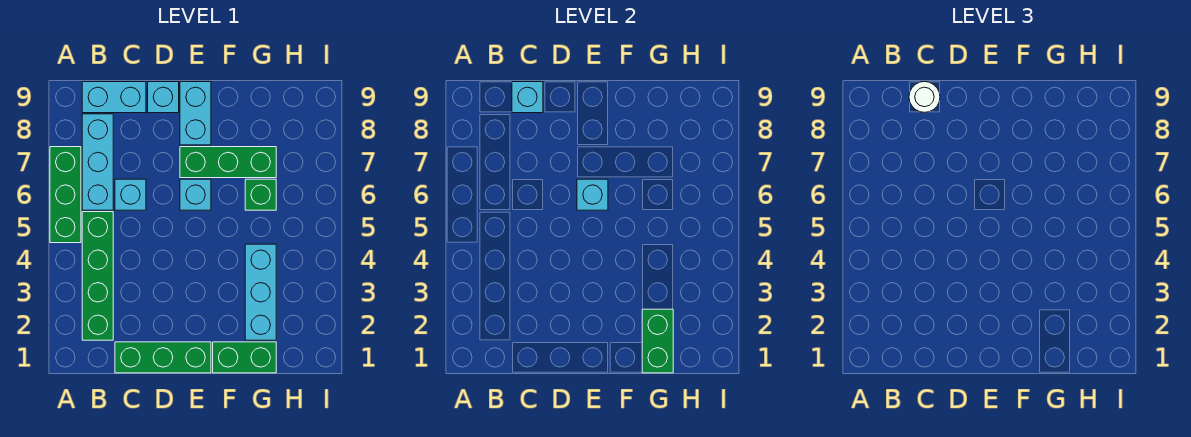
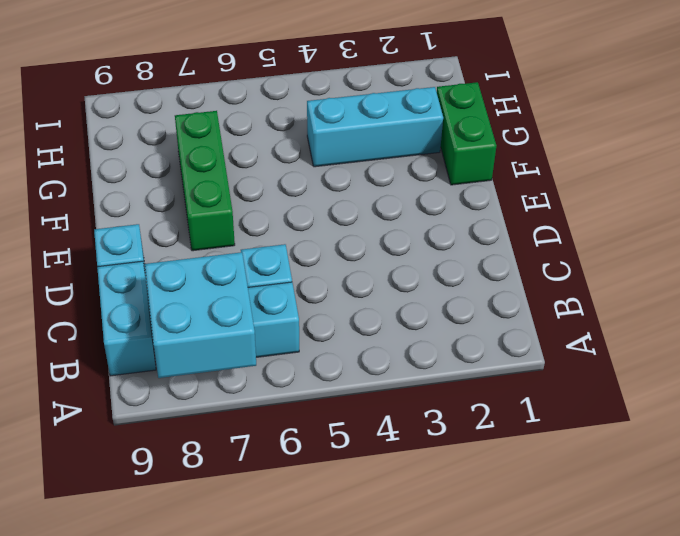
cyan brick A7:B8 level 2 -> none
none -> green brick A5:A7 level 1
none -> green brick B2:B5 level 1
none -> green brick C1:E1 level 1

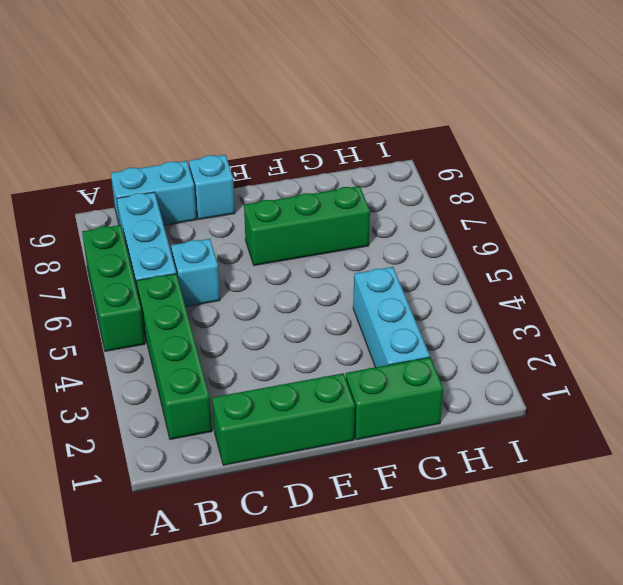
none -> cyan brick E6 level 1
none -> cyan brick E8:E9 level 1
none -> green brick G6 level 1

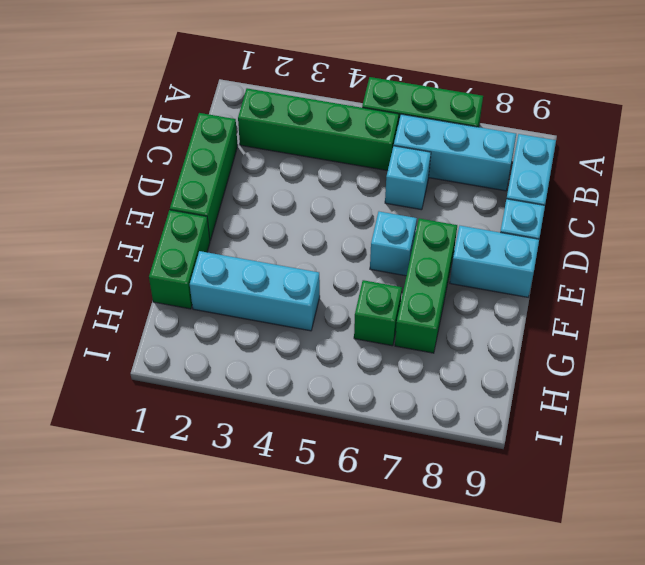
none -> cyan brick C9 level 2
none -> cyan brick E6 level 2
none -> green brick G1:G2 level 2

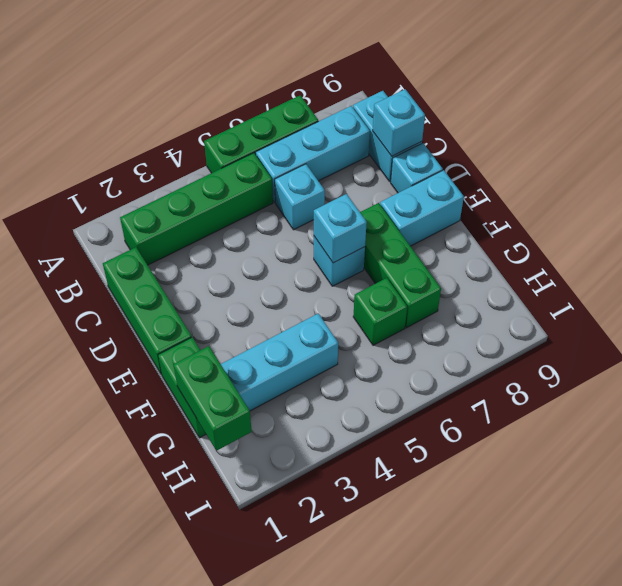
green brick G1:H1 level 2 -> green brick G1:G2 level 2
none -> white round brick C9 level 3

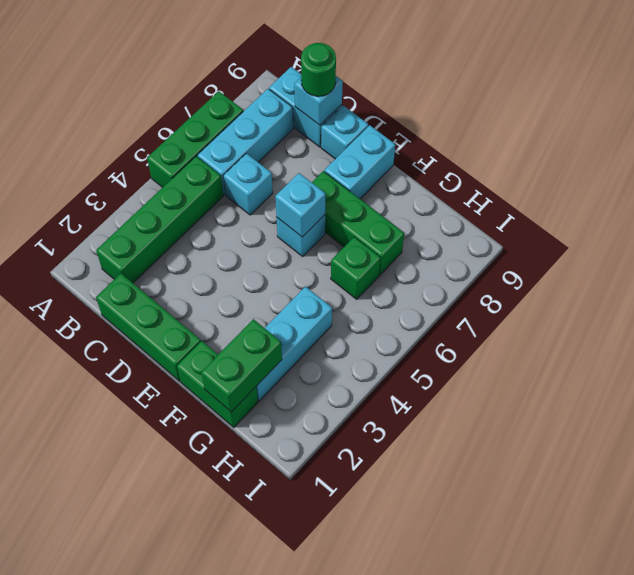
green round brick C9 level 3 -> white round brick C9 level 3

